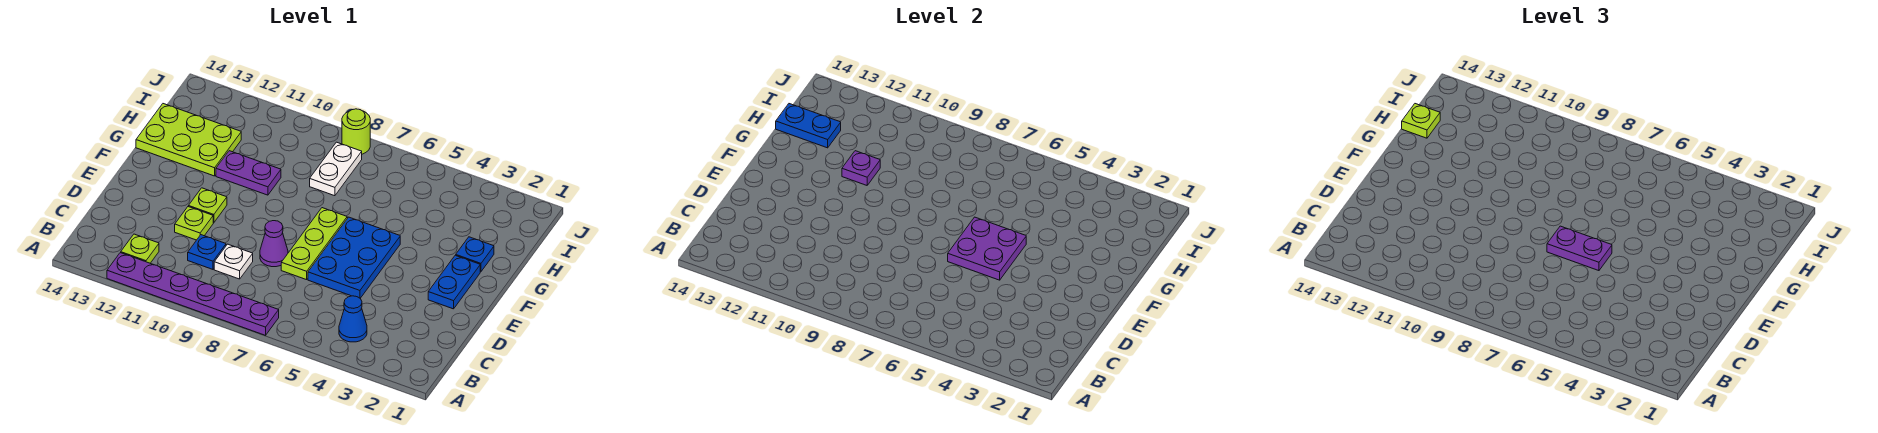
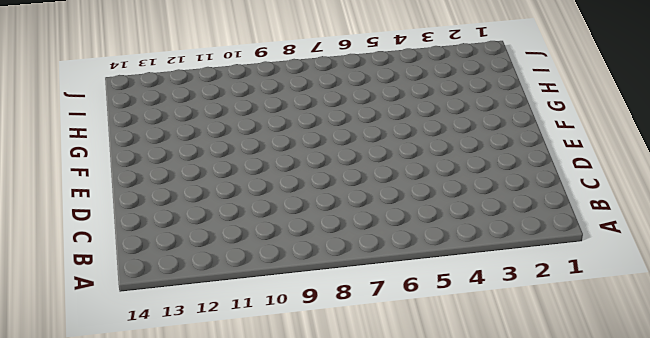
none -> purple plate A7:A12 level 1
none -> blue cone B4 level 1
none -> lime plate B12 level 1

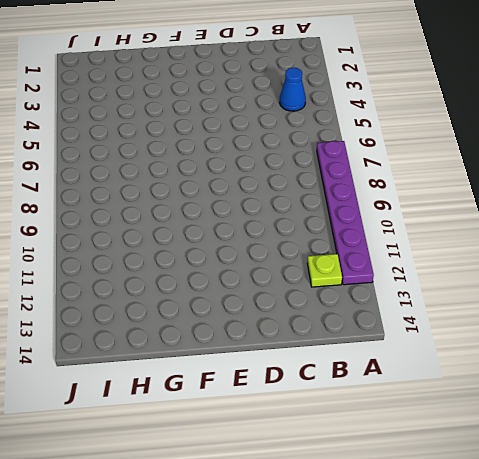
none -> white plate C9 level 1
none -> blue plate C10 level 1
none -> blue plate D5:F6 level 1

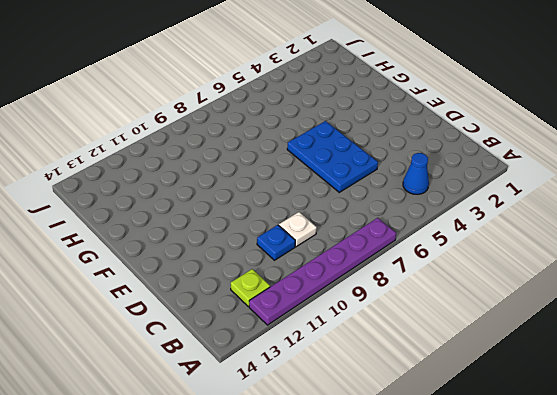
none -> lime plate D7:F7 level 1
none -> purple cone D8 level 1
none -> lime plate D11 level 1

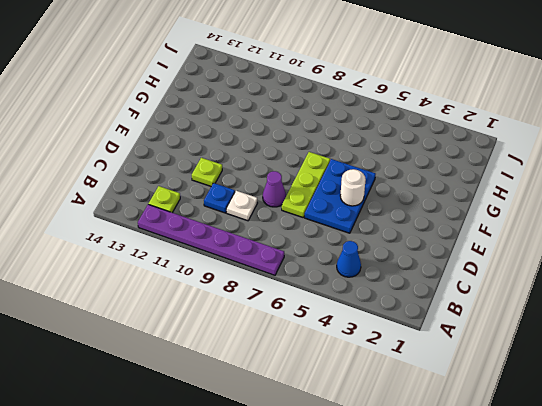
white round brick E5 level 2 -> purple plate E5:F6 level 2
none -> blue plate E2:F2 level 1
none -> lime plate E11 level 1
none -> blue plate G2 level 1

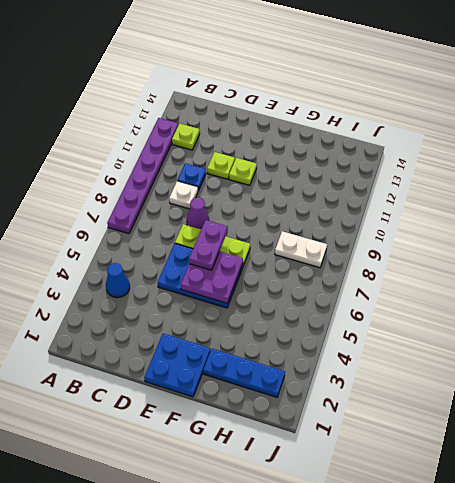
blue plate E1:F2 level 1 -> blue plate E2:F2 level 1
blue plate G2:I2 level 1 -> blue plate G2 level 1
none -> purple plate G10:G11 level 1
none -> lime plate G12:H14 level 1
none -> lime round brick J8 level 1

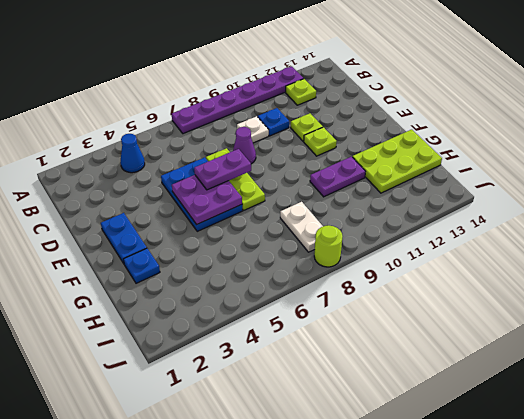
none -> purple plate G11 level 2
none -> blue plate H13:H14 level 2
none -> lime plate H14 level 3

